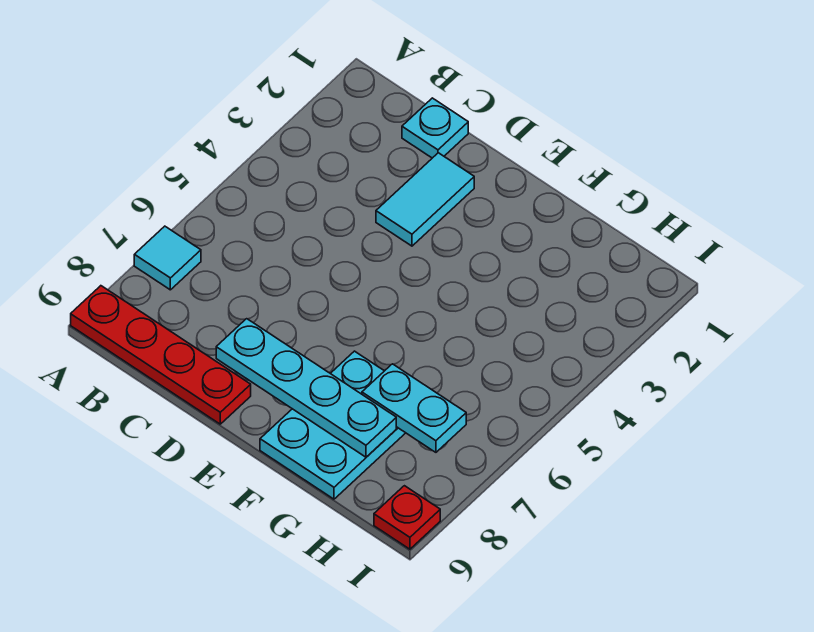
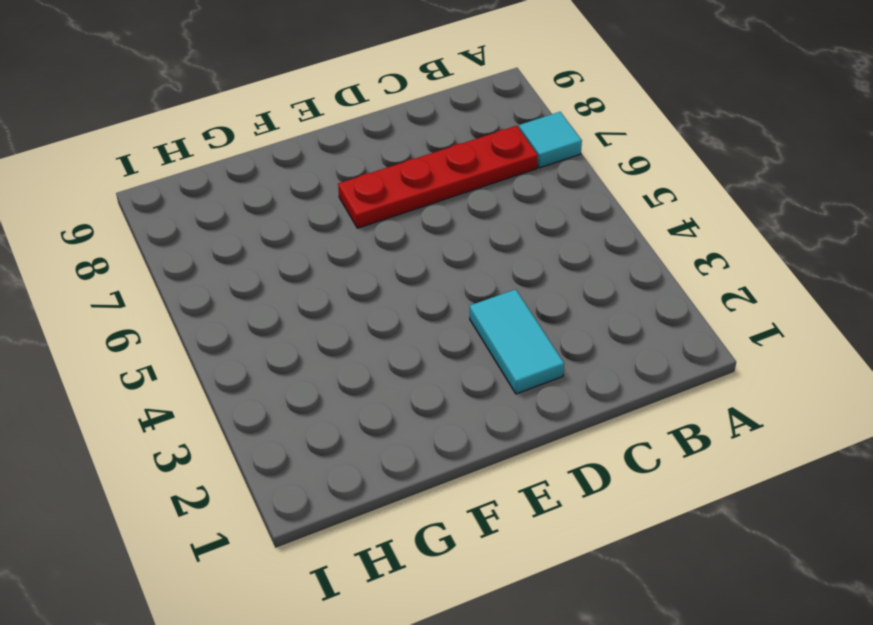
red plate B7:E7 level 1 -> red plate A9:D9 level 1
none -> cyan plate C1 level 1
none -> cyan plate F7:G9 level 1

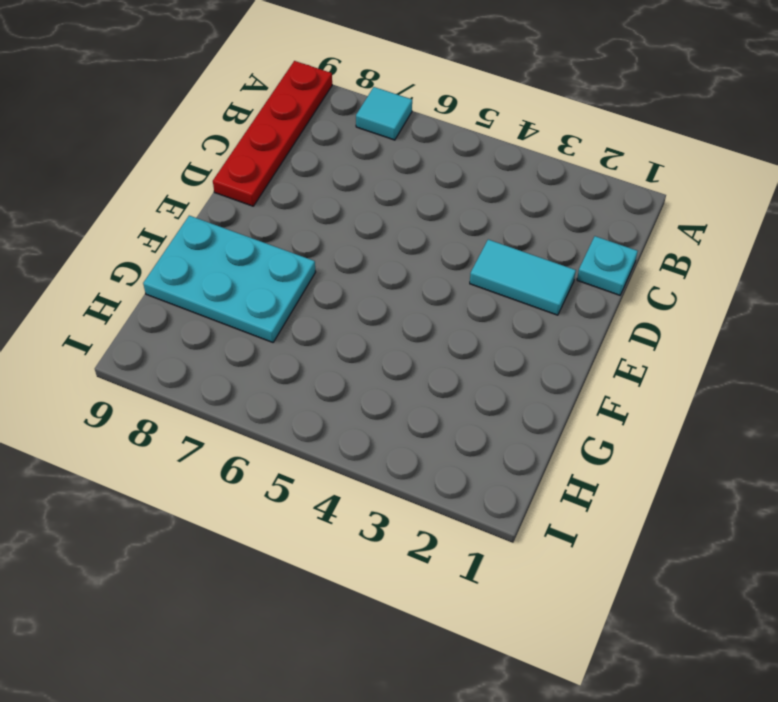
none -> red plate I9 level 1
none -> cyan plate D8:G8 level 2

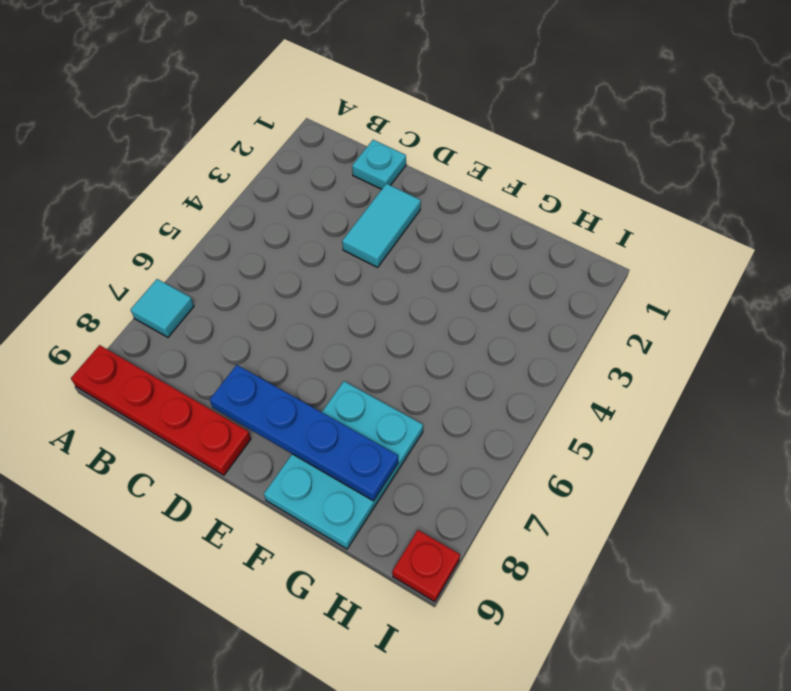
blue plate D8:G8 level 2 -> cyan plate D8:G8 level 2
none -> cyan plate G7:H7 level 2

